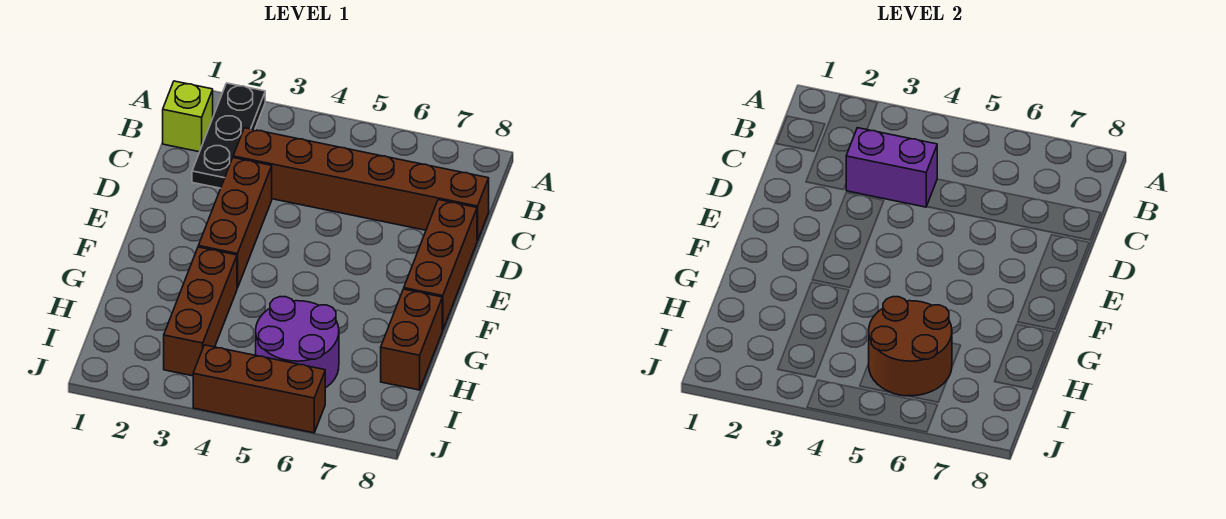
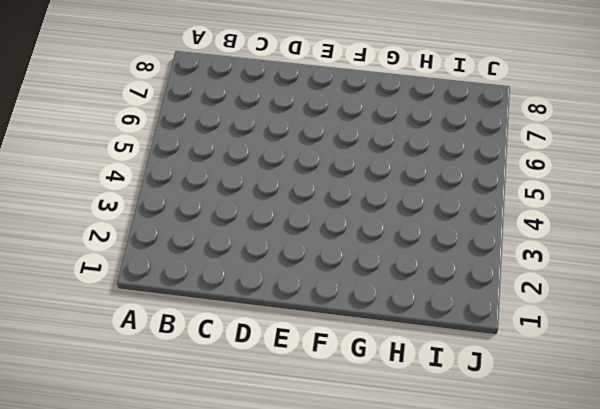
none -> black plate A2:C2 level 1
none -> lime brick B1 level 1

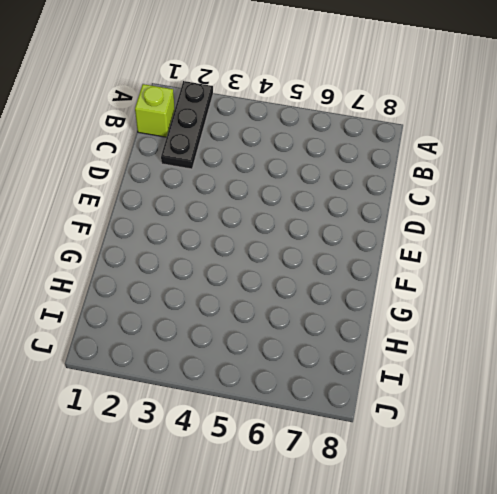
none -> brown brick C3:C8 level 1
none -> brown brick D3:F3 level 1

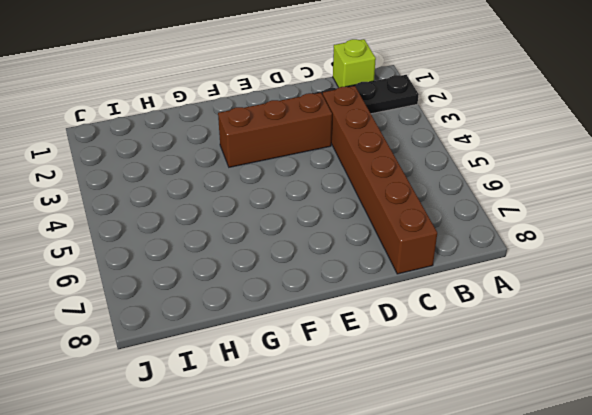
none -> brown brick D8:F8 level 1
none -> brown brick G3:I3 level 1

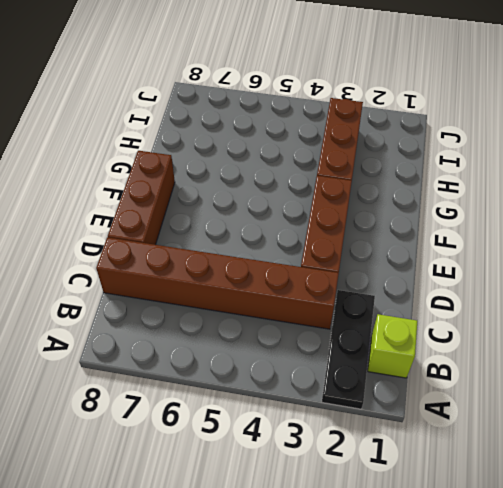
none -> brown brick G8:H8 level 1
none -> purple round brick H5:I6 level 1

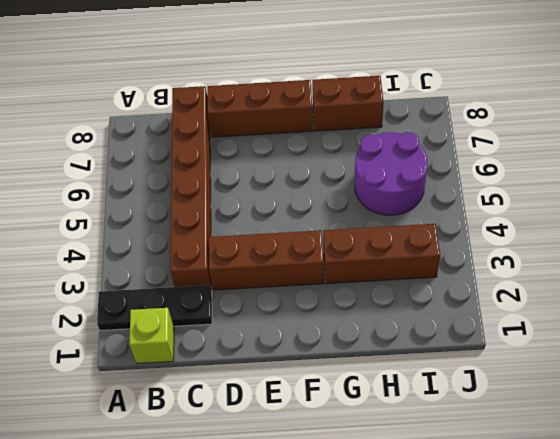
none -> brown brick J4:J6 level 1
none -> purple brick C3:C4 level 2

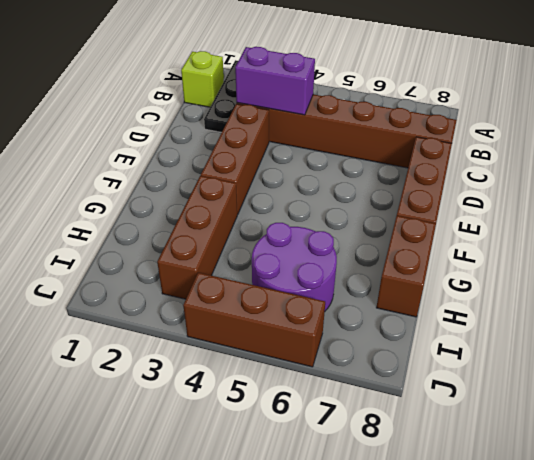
none -> brown round brick H5:I6 level 2

